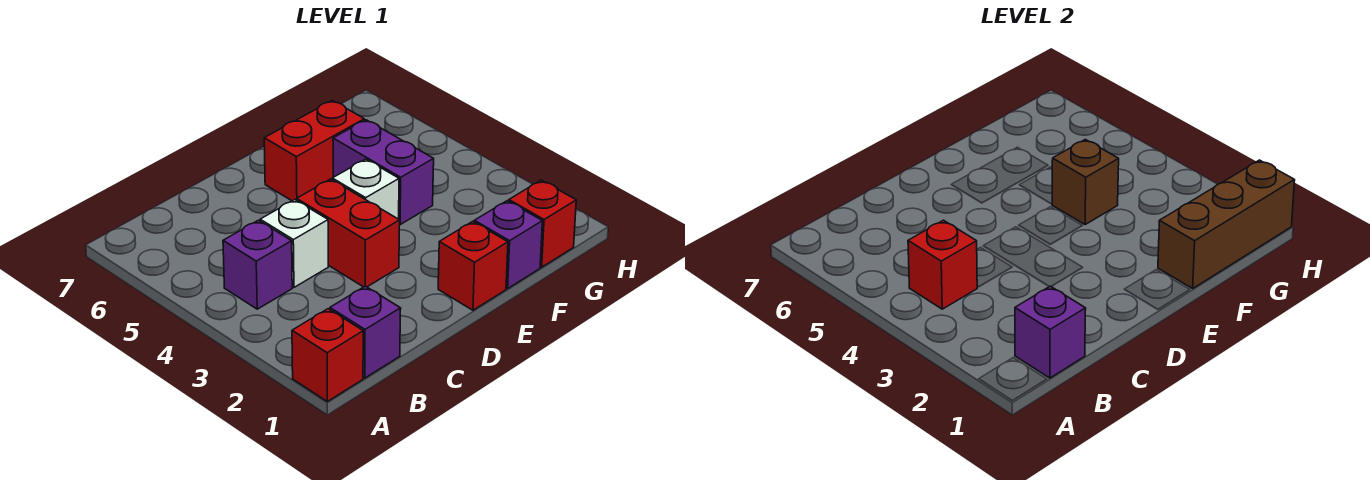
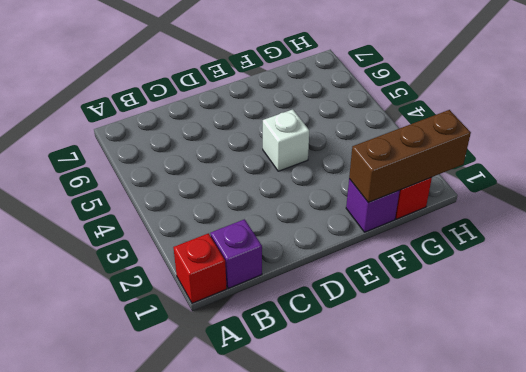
none -> purple brick B4 level 1
none -> white brick C4 level 1
none -> red brick D3:D4 level 1

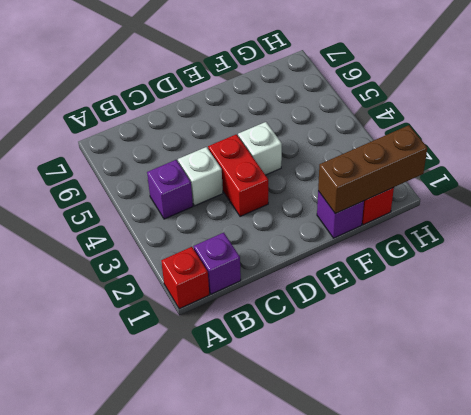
none -> red brick E1 level 1
none -> red brick E6:F6 level 1
none -> purple brick F4:F5 level 1

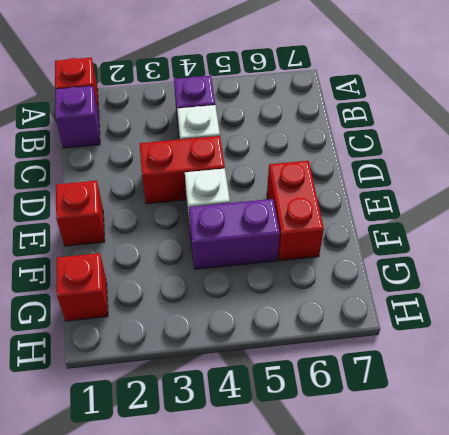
none -> purple brick F1 level 1
none -> purple brick B1 level 2
none -> red brick B4 level 2

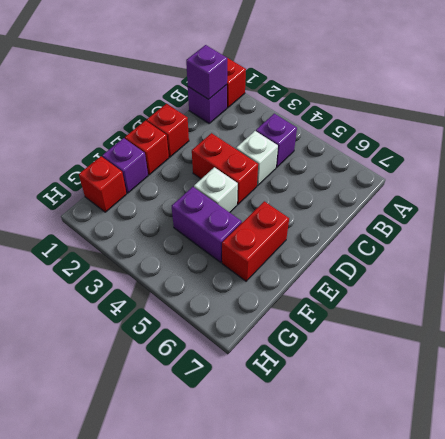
red brick D1 level 1 -> red brick B4 level 2
none -> brown brick F1:H1 level 2
none -> brown brick F4 level 2

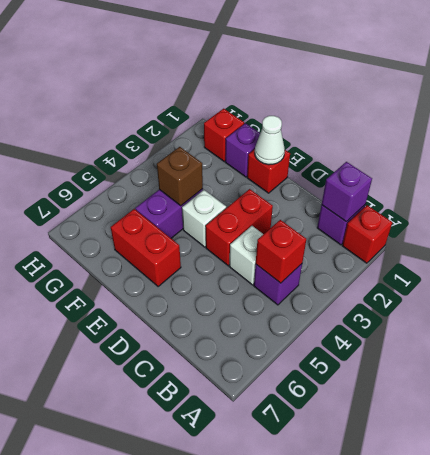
white cone E1 level 2 -> none
none -> brown brick F1:H1 level 2

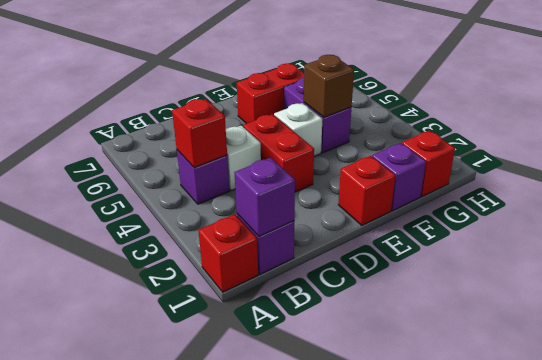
none -> brown brick F1:H1 level 2

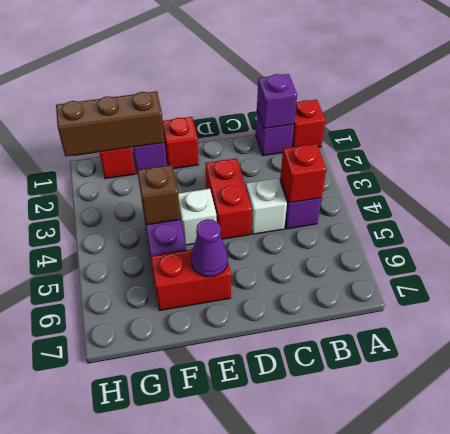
purple cone E6 level 2 -> none

